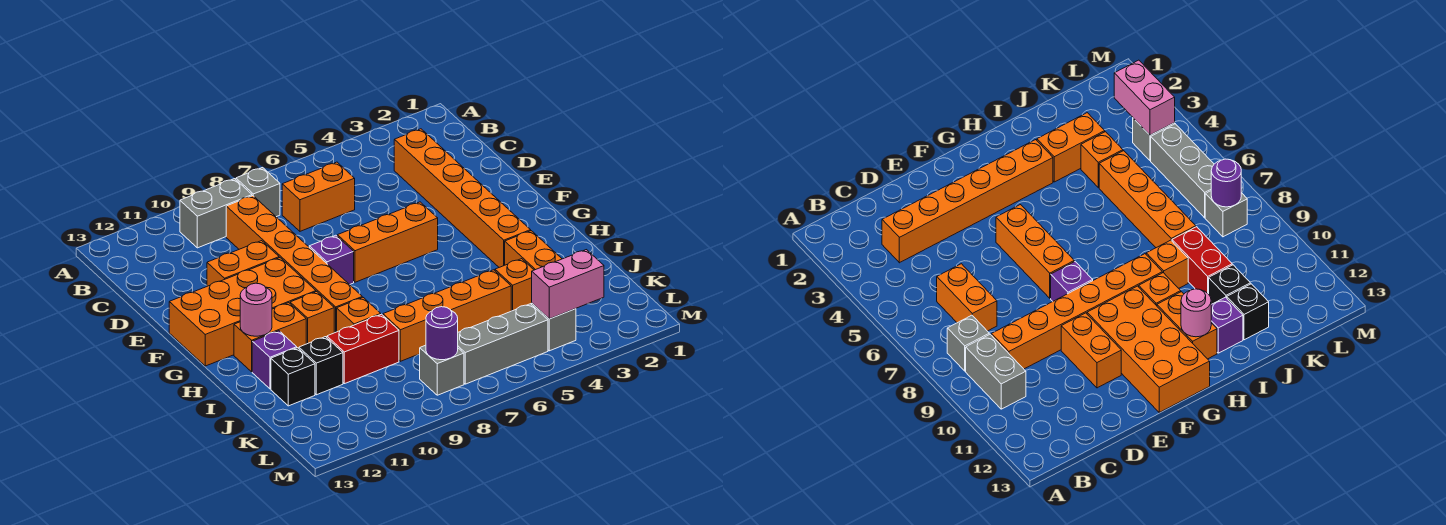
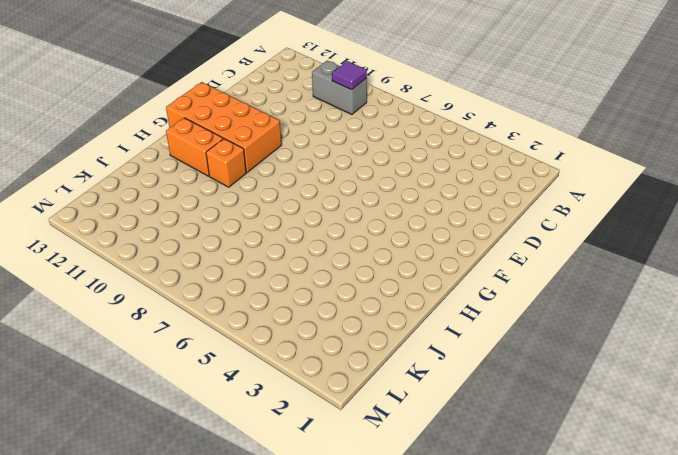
purple tile B9 level 2 -> none
none -> grey brick B8 level 1
none -> orange brick C3:H3 level 1
none -> orange brick C6:C7 level 1

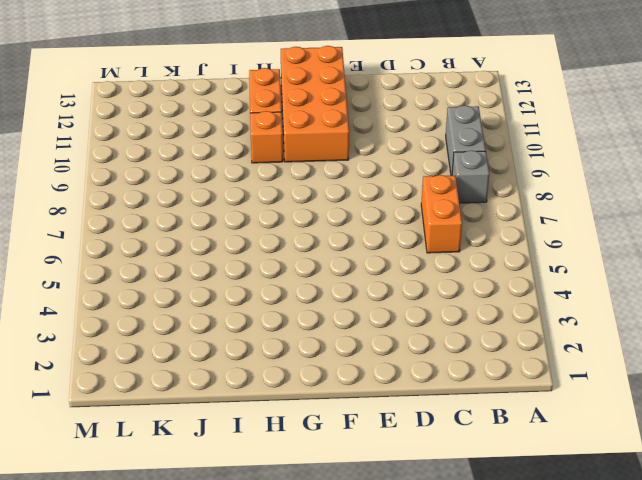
none -> orange brick C3:H3 level 1
none -> orange brick C9:H9 level 1
none -> orange brick E10:E11 level 1

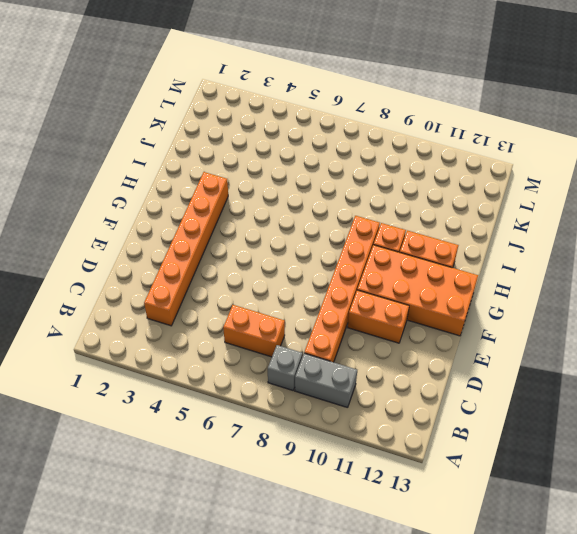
none -> orange brick F5:F7 level 1
none -> purple brick F8 level 1
none -> orange brick I3:J3 level 1

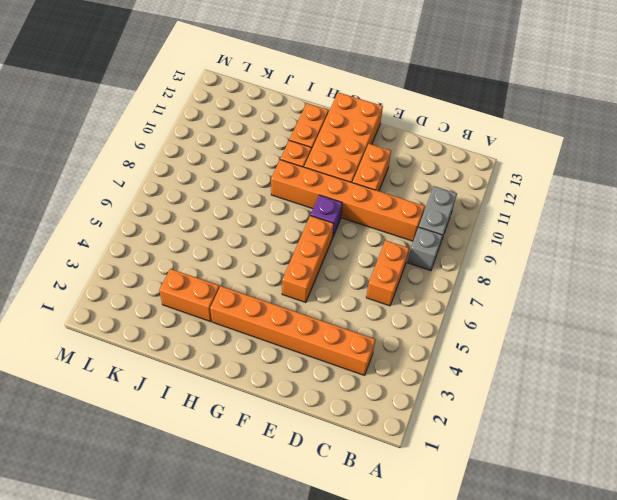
none -> orange brick I9 level 1
none -> purple brick I12 level 1
none -> orange brick J4 level 1

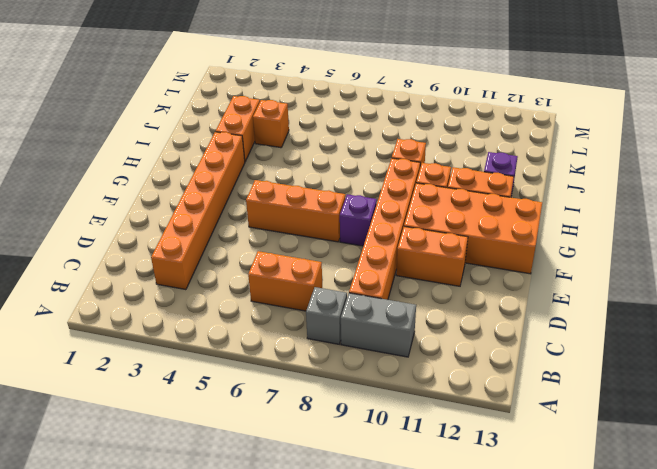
none -> orange brick J5:J8 level 1
none -> red brick J9:J10 level 1
none -> black brick J11 level 1

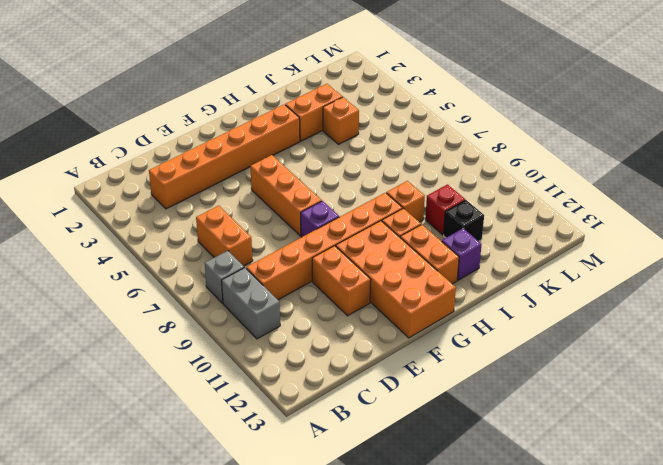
red brick J10 level 1 -> red brick J9:J10 level 1
none -> orange brick J5:J8 level 1
none -> black brick J12 level 1
none -> grey brick L4 level 1

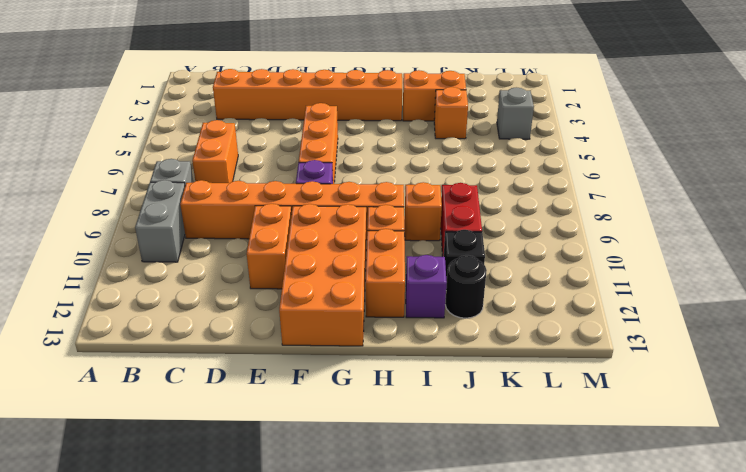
black round brick J12 level 1 -> black brick J12 level 1
none -> orange brick J5:J8 level 1
none -> grey brick L5:L7 level 1
none -> grey brick L8 level 1

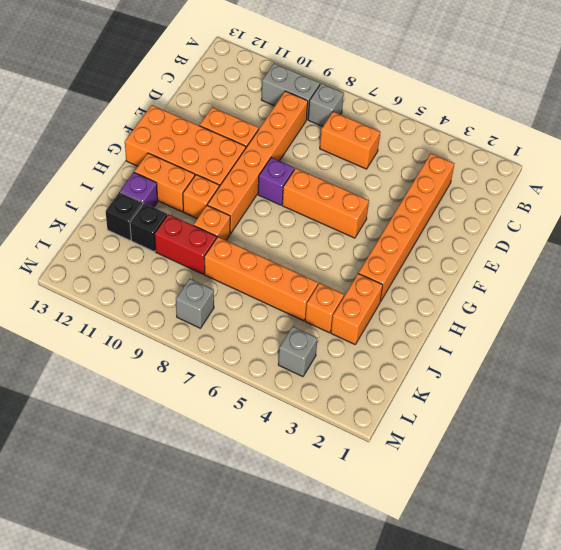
none -> grey brick L5:L7 level 1
none -> pink round brick H12 level 2
none -> pink brick L3:L4 level 2

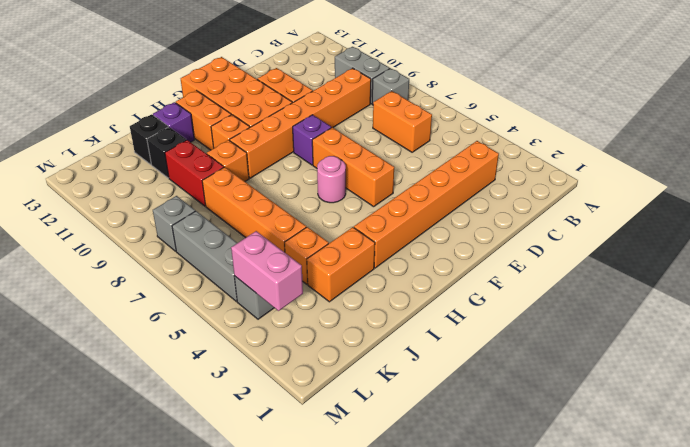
pink round brick G6 level 1 -> pink round brick H12 level 2
none -> purple round brick L8 level 2

